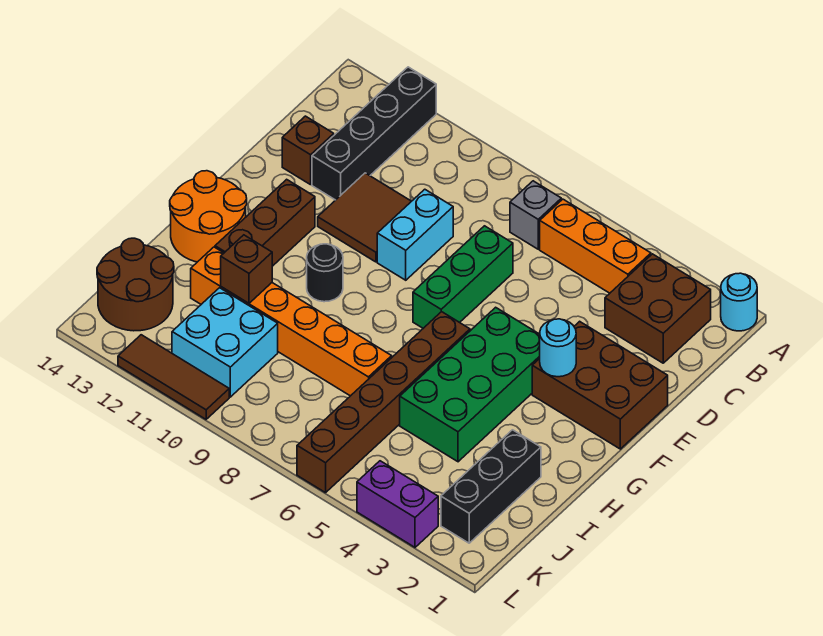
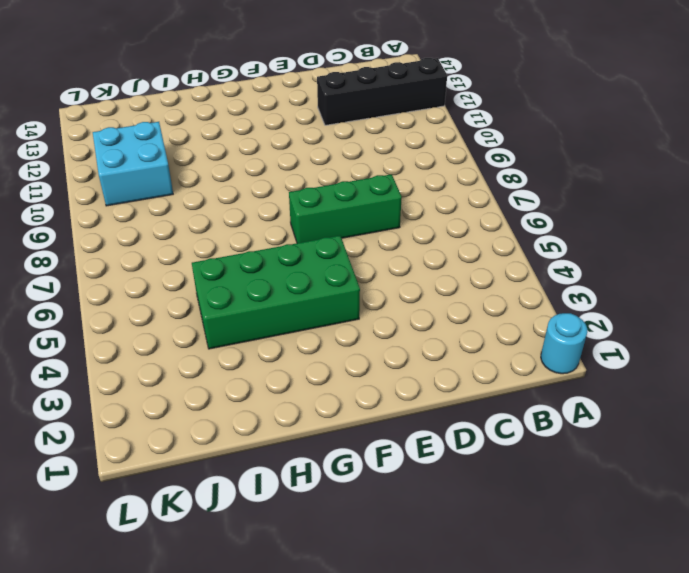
none -> brown brick B2:C3 level 1
none -> orange brick B4:B6 level 1
none -> grey brick B7 level 1

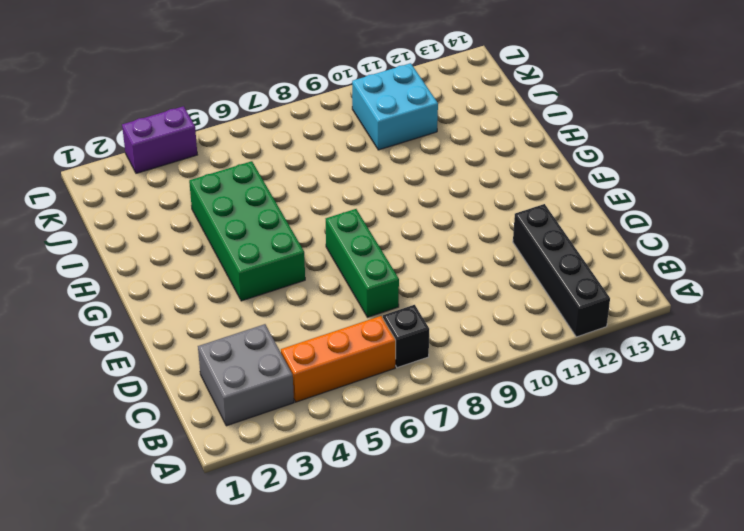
grey brick B2:C3 level 1 -> brown brick B2:C3 level 1
black brick B7 level 1 -> grey brick B7 level 1
none -> cyan round brick A1 level 1
none -> cyan brick D9:E9 level 1
none -> brown tile D10:E11 level 1

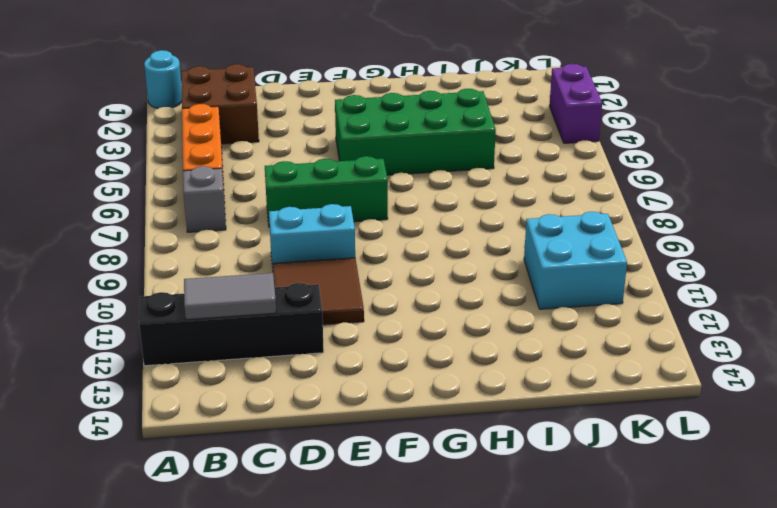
grey tile B12:C12 level 2 -> none
none -> brown brick D13 level 1
none -> brown brick E1:F3 level 1
none -> brown brick F12:H12 level 1

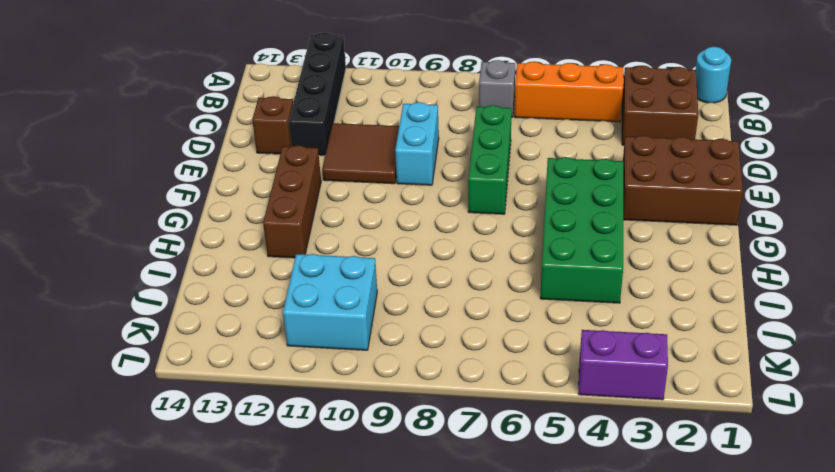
none -> brown brick G6:L6 level 1
none -> black round brick G10 level 1
none -> orange round brick G13:H14 level 1

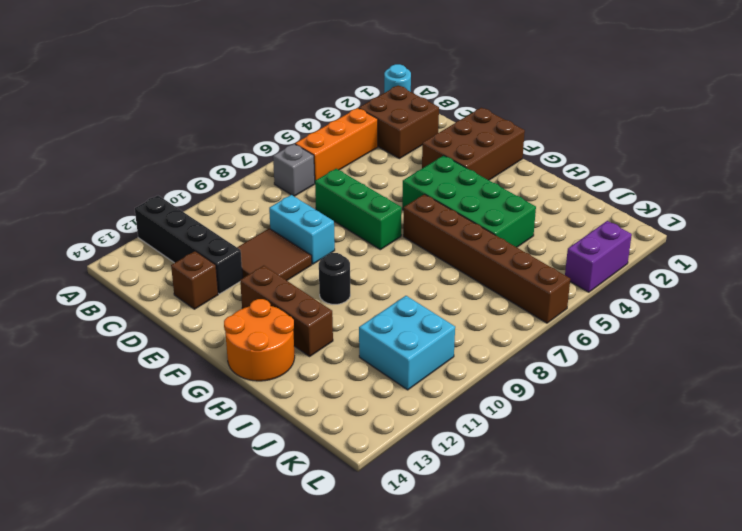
none -> black brick I2:K2 level 1
none -> orange brick I7:I12 level 1
none -> brown round brick J13:K14 level 1

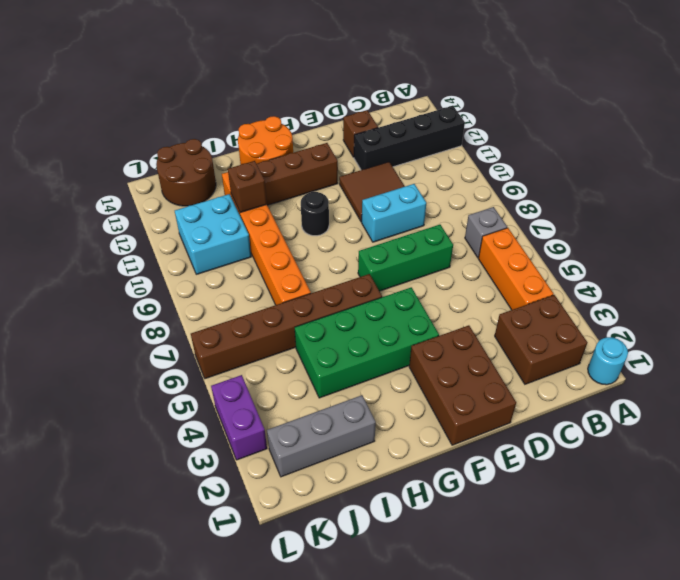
grey brick I2:K2 level 1 -> black brick I2:K2 level 1
none -> brown tile L10:L12 level 1
none -> cyan round brick F3 level 2

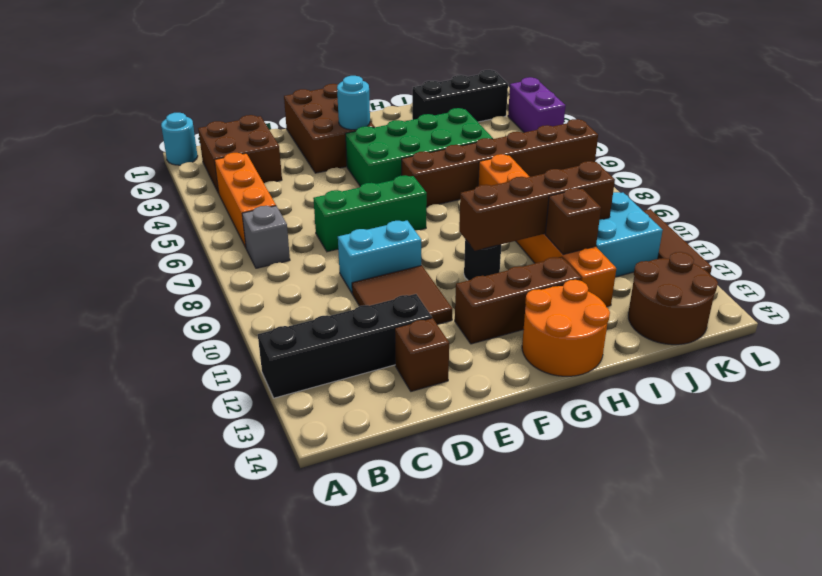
brown brick G10:J10 level 2 -> none

